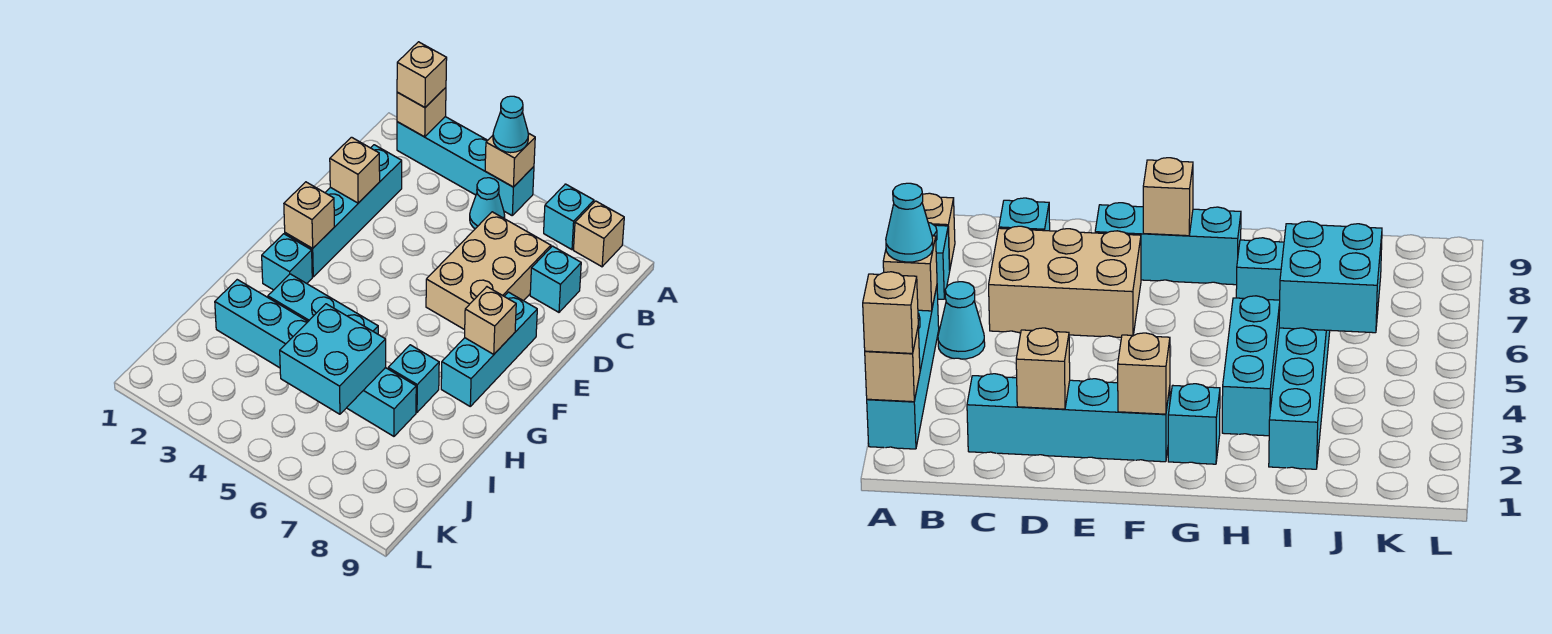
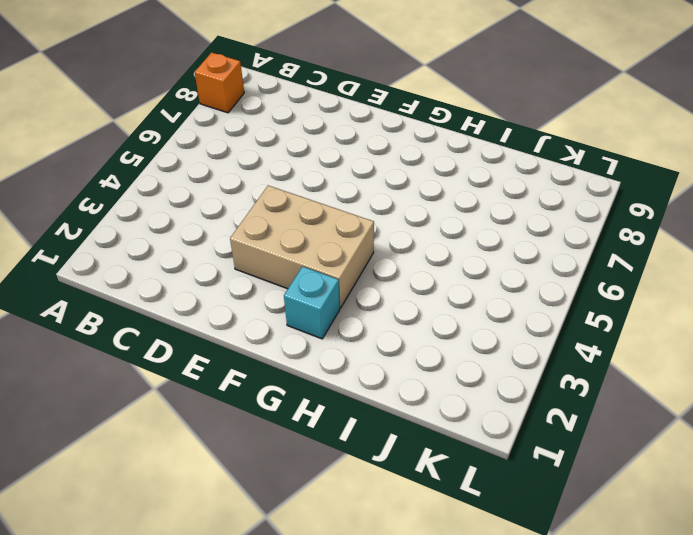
orange brick A8 level 1 -> tan brick A8 level 1
tan brick E3:G4 level 1 -> tan brick C6:E7 level 1
none -> cyan brick A2:A5 level 1
none -> cyan brick A7 level 1
none -> cyan cone B5 level 1

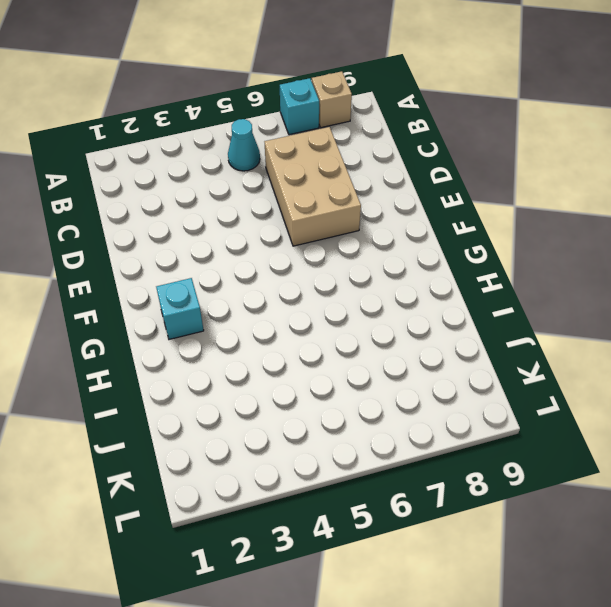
none -> cyan brick A2:A5 level 1
none -> cyan brick C2:F2 level 1
none -> cyan brick C8 level 1

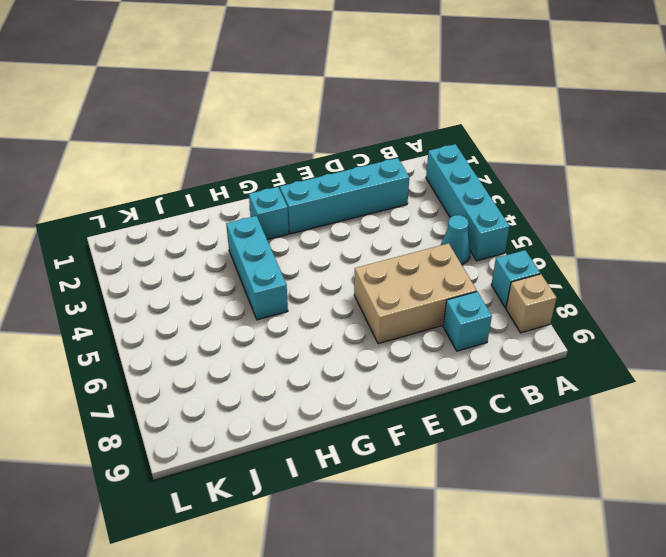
none -> cyan brick E8:G8 level 1
none -> cyan brick H7 level 1
none -> cyan brick I2:I7 level 1

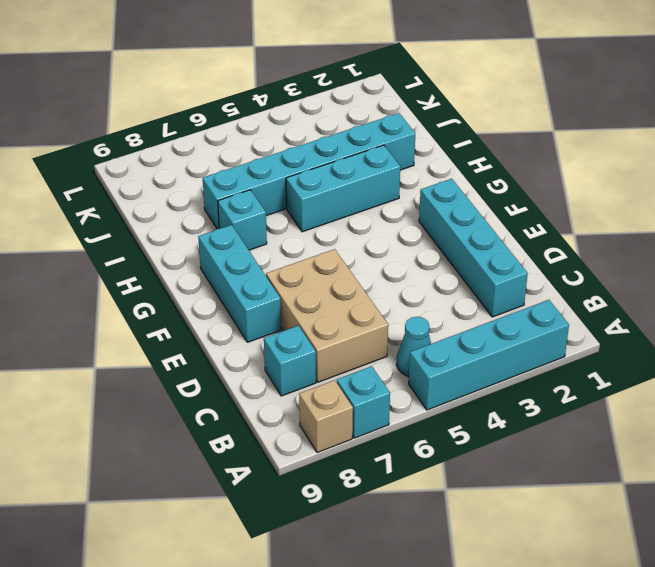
none -> cyan brick G2 level 1
none -> tan brick A2 level 2
none -> tan brick A5 level 2

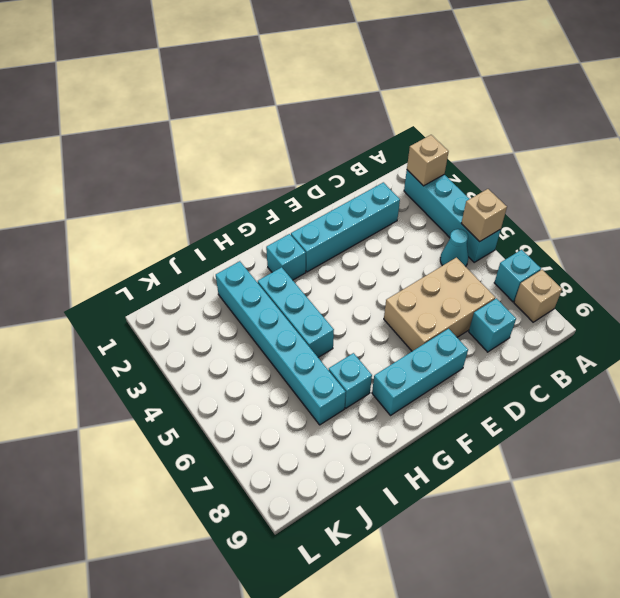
none -> tan brick D2 level 2
none -> tan brick F2 level 2
none -> tan brick F8 level 2

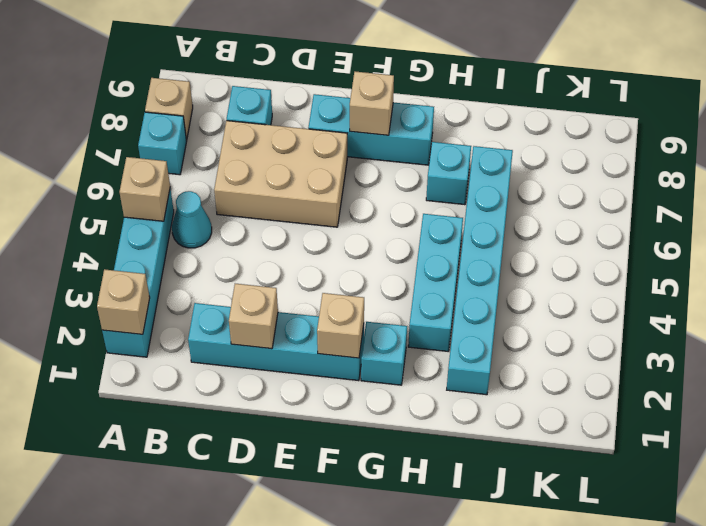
none -> cyan brick I5:J6 level 2
none -> tan brick A2 level 3
none -> cyan cone A5 level 3

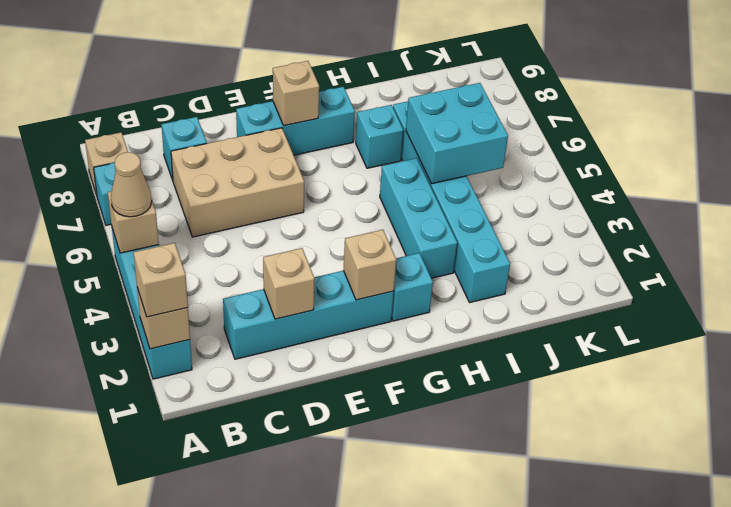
tan cone A5 level 3 -> cyan cone A5 level 3
none -> cyan cone B5 level 1

